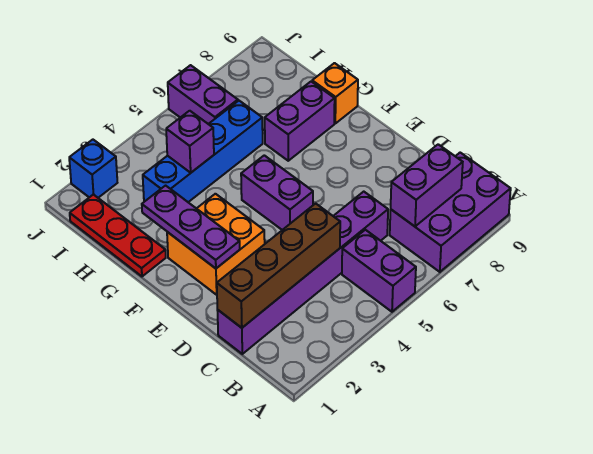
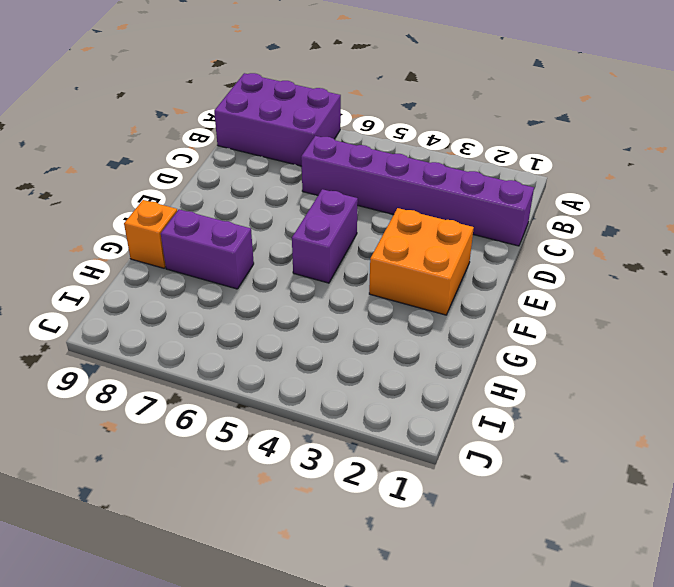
none -> purple brick A5:B5 level 1
none -> red plate G1:I1 level 1
none -> blue brick H3:H6 level 1

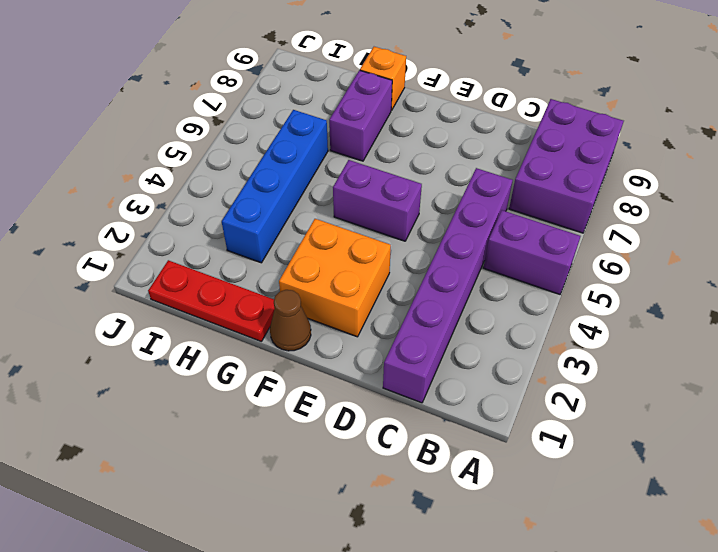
brown cone F1 level 1 -> none
none -> purple brick I6:J6 level 1
none -> blue brick J2 level 1
none -> purple brick B7:B8 level 2

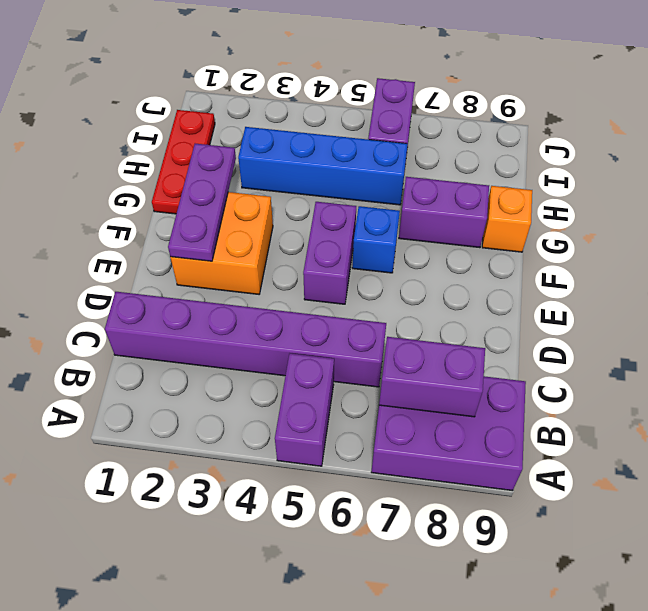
blue brick F6 level 1 -> blue brick J2 level 1
none -> brown brick C1:C4 level 2
none -> purple brick H4 level 2

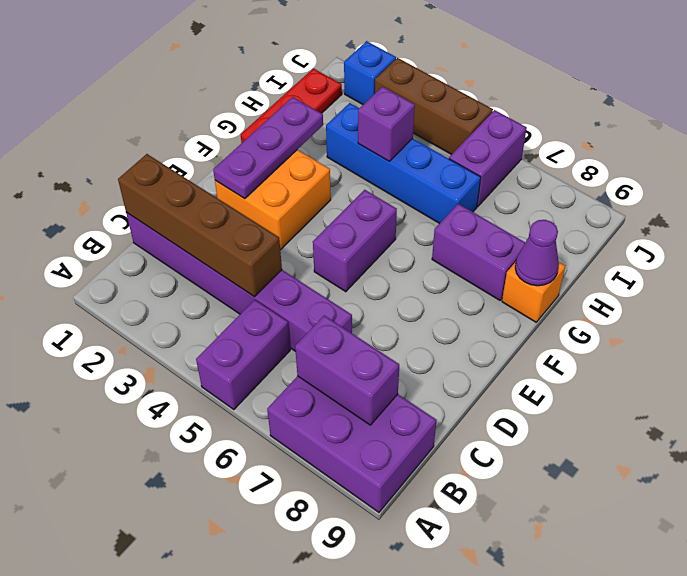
purple cone G9 level 2 -> none
brown brick J3:J5 level 1 -> none

